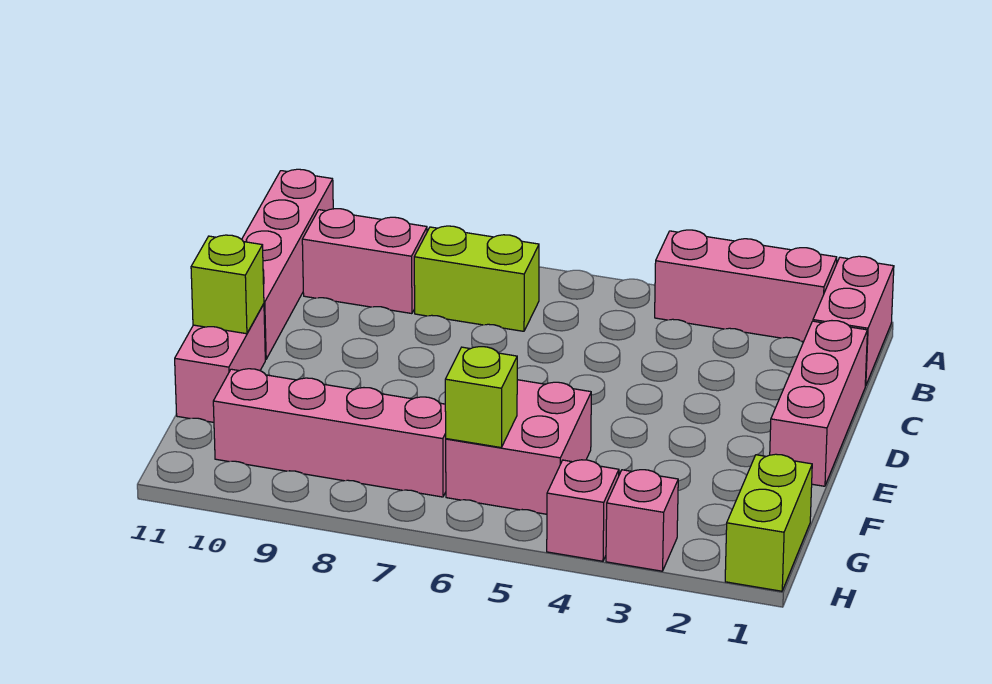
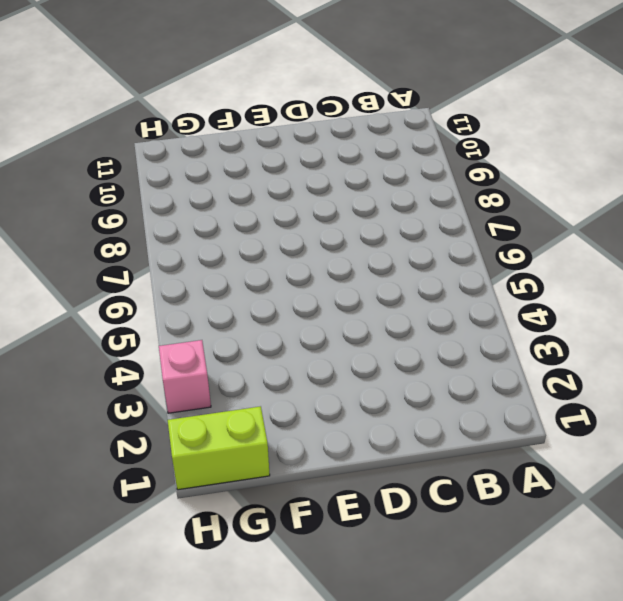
none -> pink brick A1:B1 level 1
none -> pink brick A2:A4 level 1
none -> pink brick A11:D11 level 1

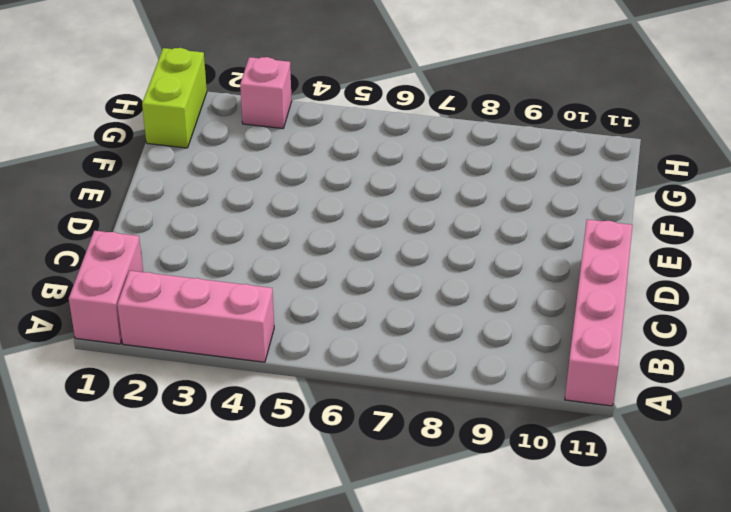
none -> lime brick B7:B8 level 1
none -> pink brick B9:B10 level 1
none -> pink brick C1:E1 level 1

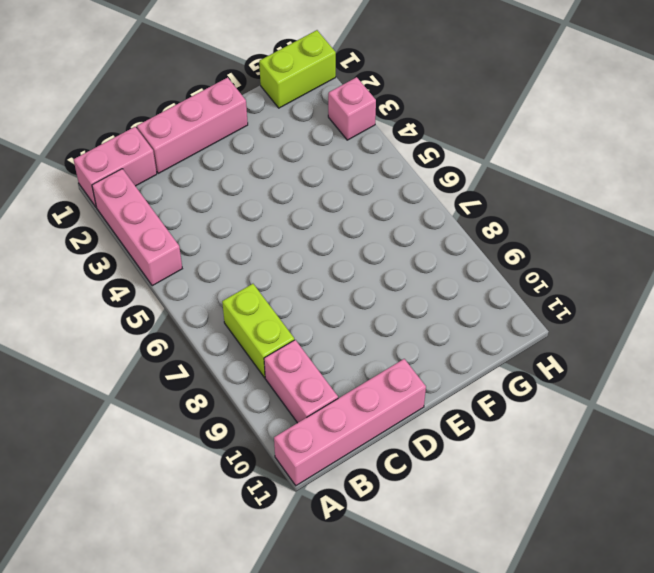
none -> pink brick E11:F11 level 1
none -> pink brick F5:G6 level 1
none -> pink brick G7:G10 level 1

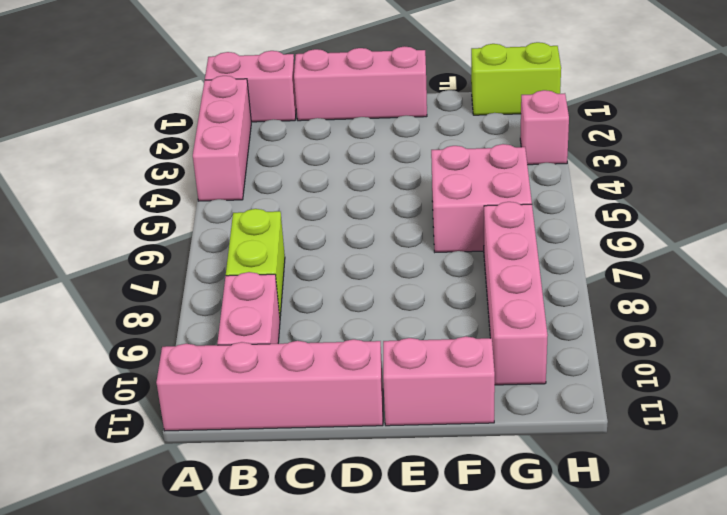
none -> pink brick H4 level 1
none -> lime brick E11 level 2
none -> lime brick G6 level 2

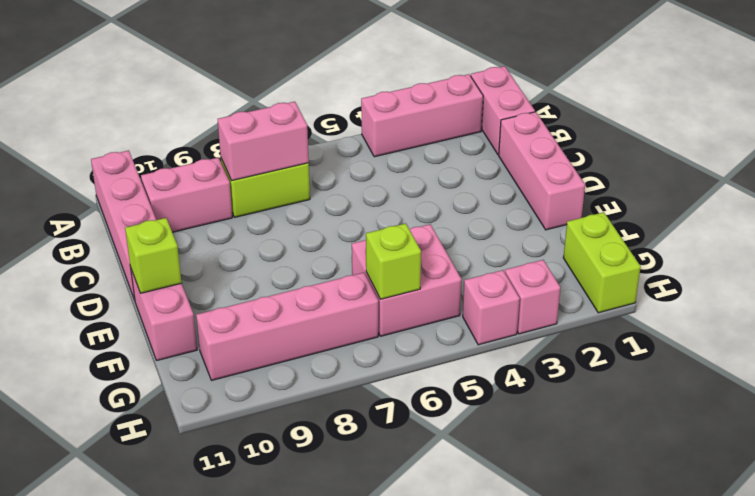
pink brick B7:B8 level 2 -> none

